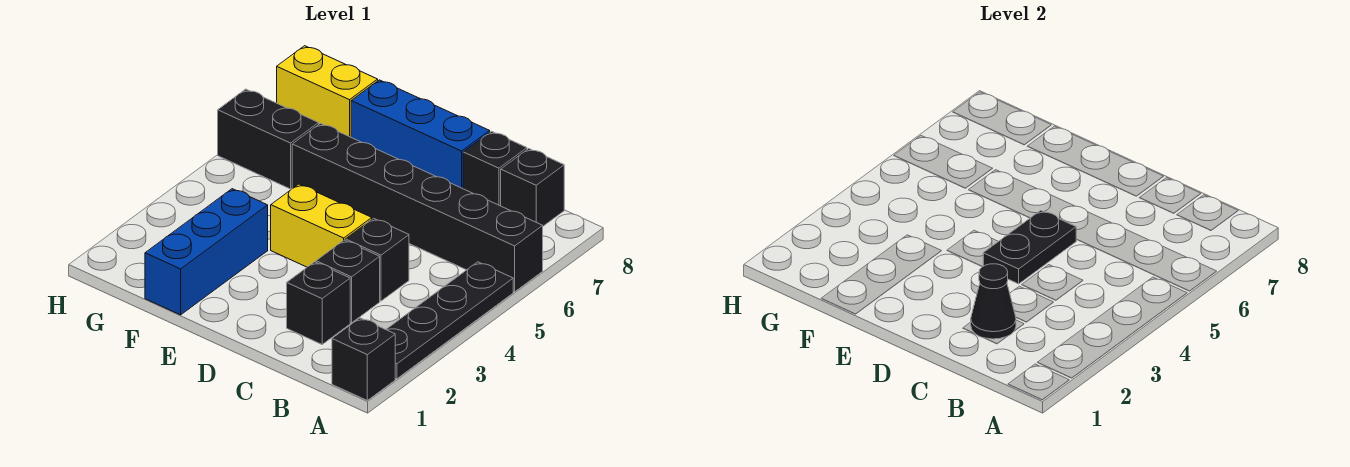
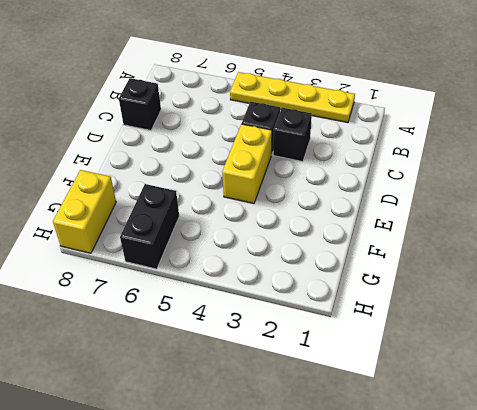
yellow plate A2:A5 level 1 -> black plate A2:A5 level 1
none -> black brick A1 level 1
none -> black brick A6:F6 level 1
none -> black brick B8 level 1

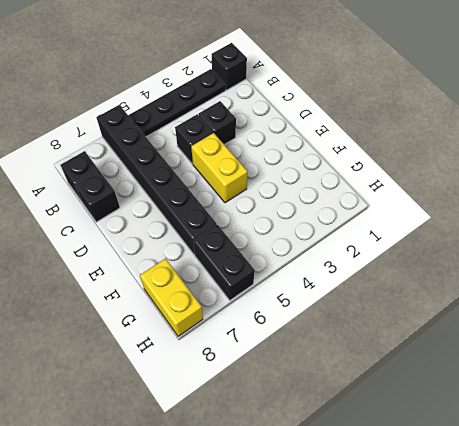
none -> black brick C2 level 1
none -> blue brick D8:F8 level 1
none -> blue brick F1:F3 level 1

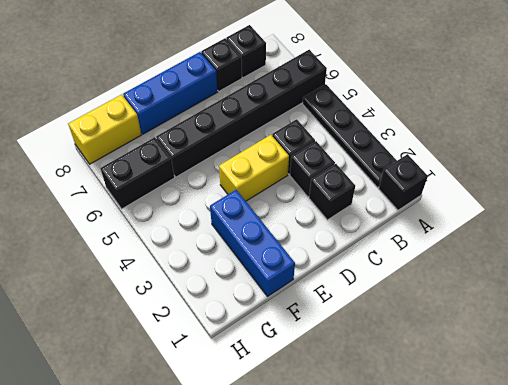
none -> black cone C2 level 2
none -> black plate D4:D5 level 2

